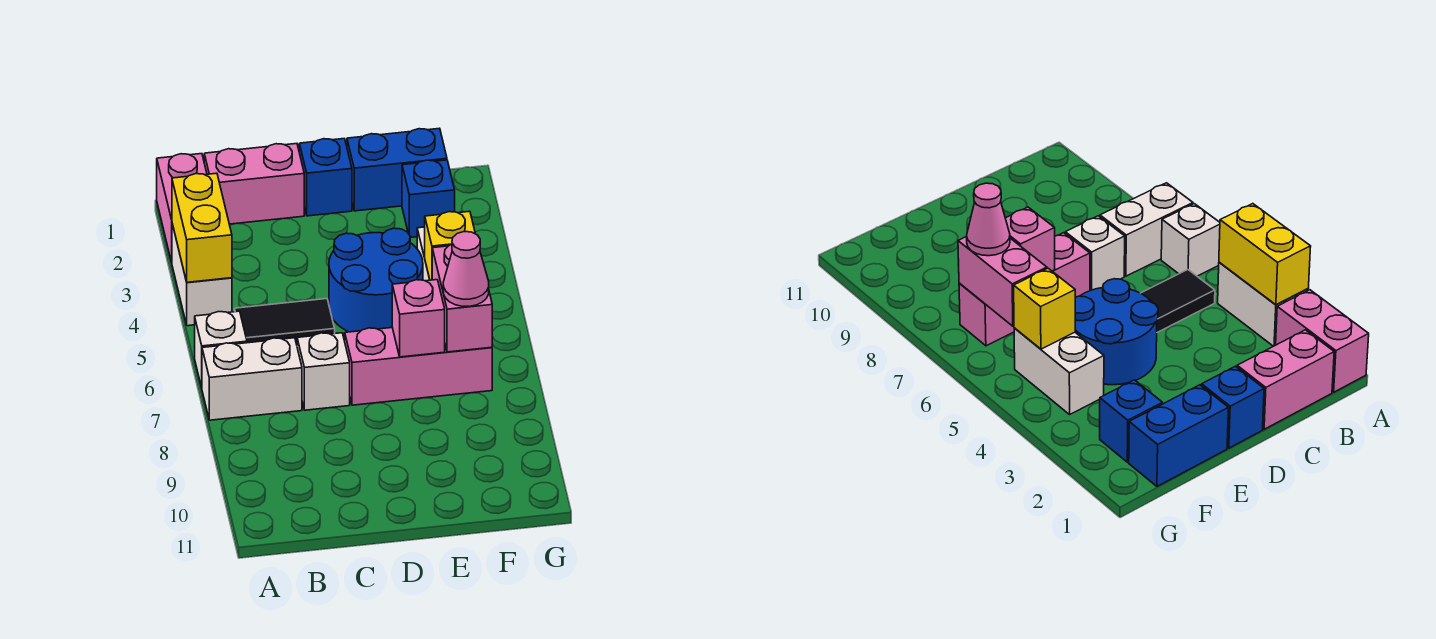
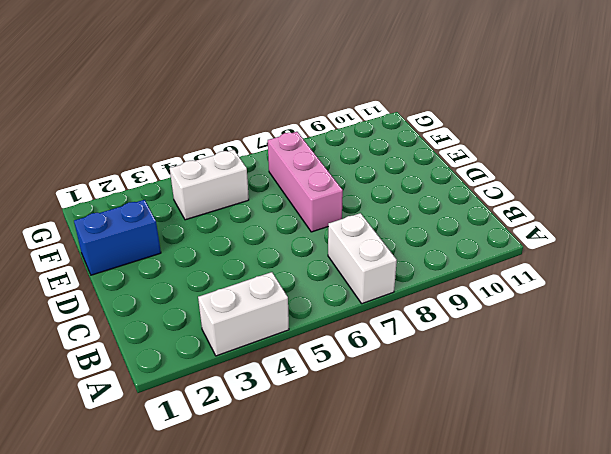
blue brick E1:E2 level 1 -> blue brick E1:F1 level 1
none -> pink brick A1:A2 level 1
none -> white brick A6 level 1
none -> pink brick B1:C1 level 1

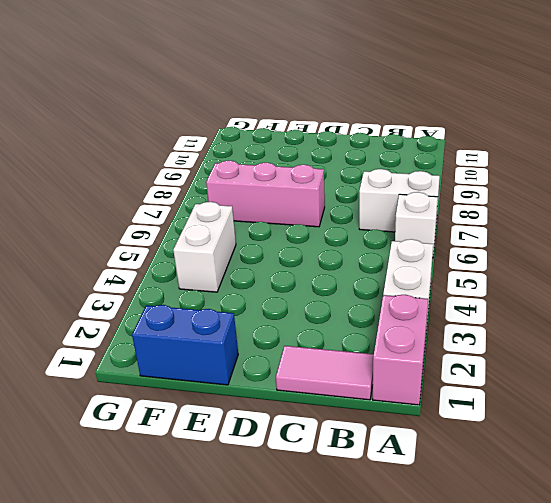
pink tile B1:C1 level 1 -> pink brick B1:C1 level 1
none -> black tile B5:C5 level 1
none -> white brick C7 level 1
none -> blue brick D1 level 1

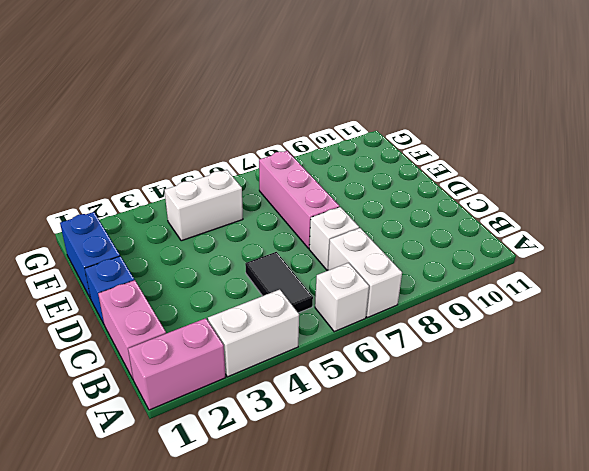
none -> blue round brick D4:E5 level 1
none -> blue brick F2 level 1
none -> yellow brick A3:A4 level 2

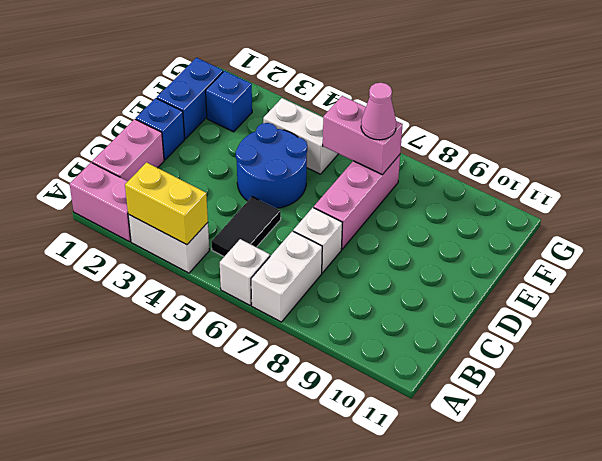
none -> pink brick E7 level 2
none -> yellow brick F5 level 2

